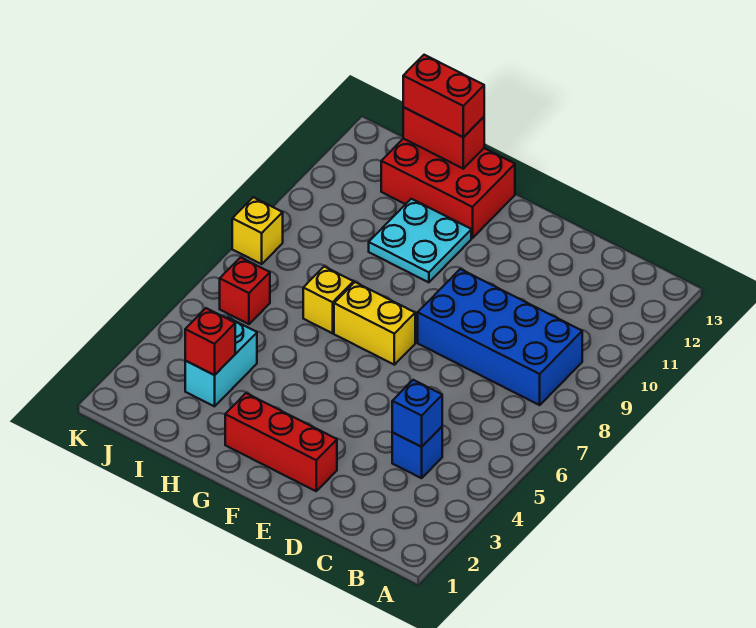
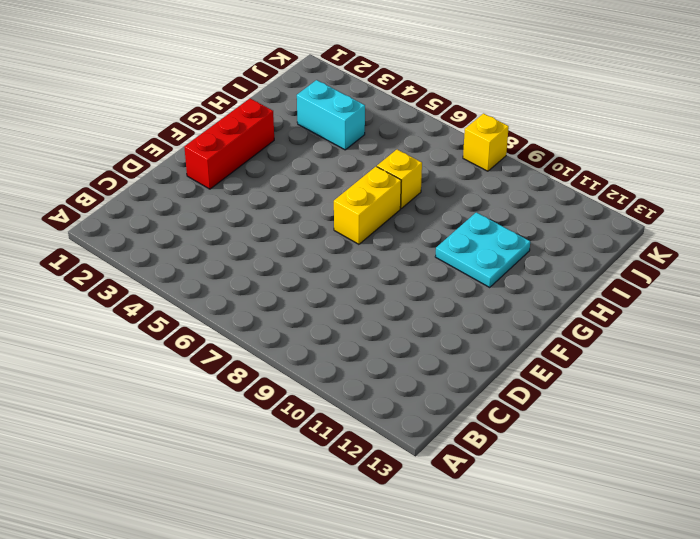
none -> blue brick B8:E9 level 1
none -> blue brick C4 level 1
none -> red brick G12:I13 level 1

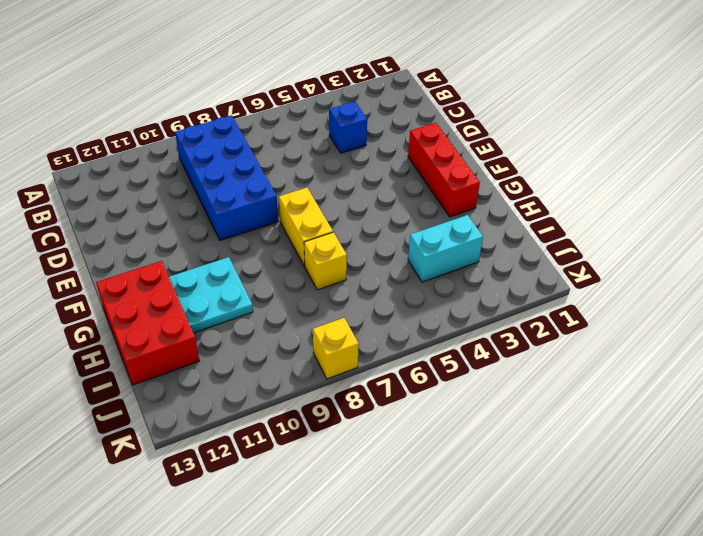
none -> red brick J6 level 1
none -> blue brick C4 level 2
none -> red brick H13:I13 level 2

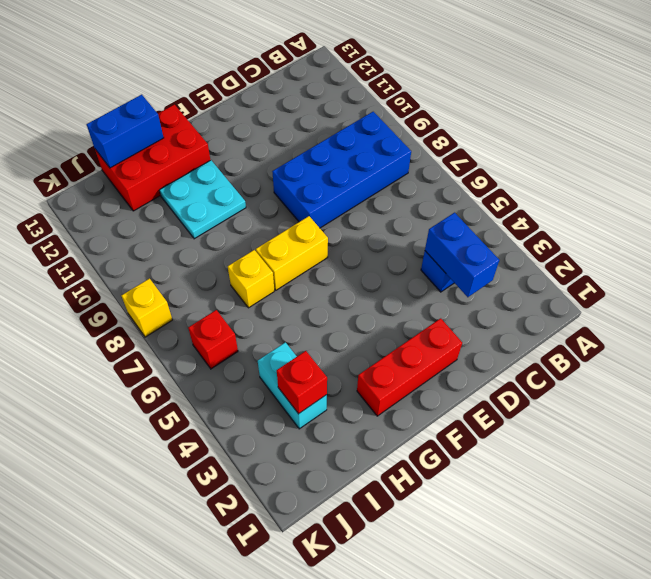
blue brick C3:C4 level 2 -> blue brick C4 level 2
blue brick H13:I13 level 2 -> red brick H13:I13 level 2
none -> red brick H13:I13 level 3

